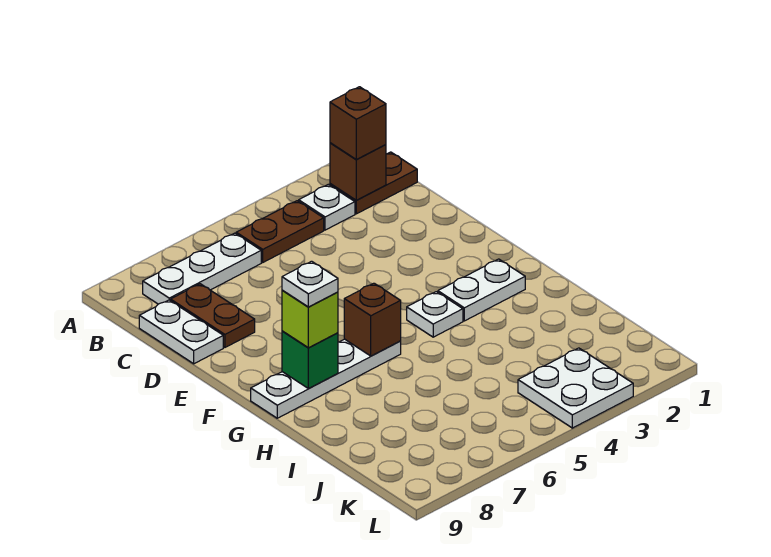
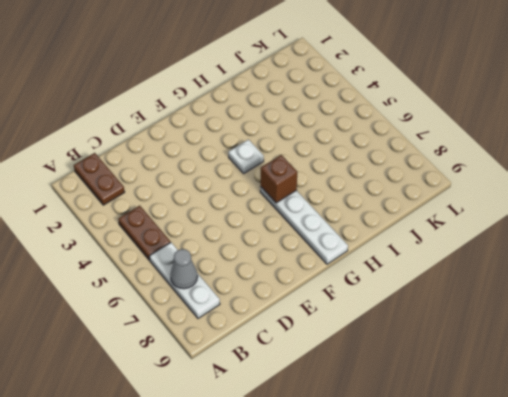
grey cone B7 level 2 -> none
none -> white plate B3 level 1
none -> brown plate C8:D8 level 1
none -> white plate C9:D9 level 1

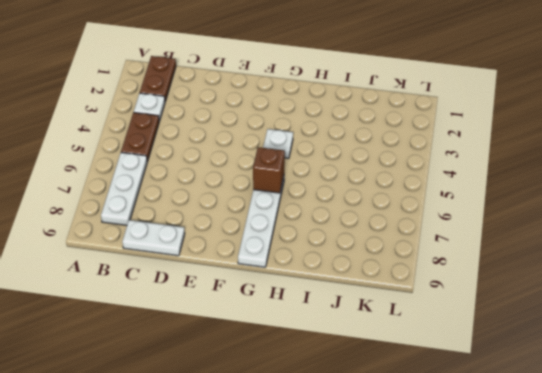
none -> brown plate C8:D8 level 1
none -> white plate G2:G3 level 1
none -> white plate K3:L4 level 1

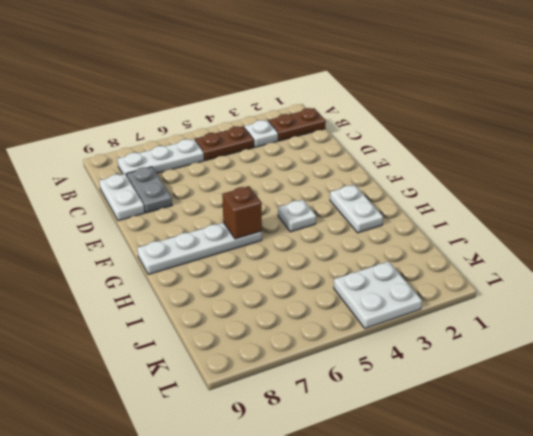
grey plate C8:D8 level 1 -> brown plate C8:D8 level 1
white plate G2:H2 level 1 -> white plate G2:G3 level 1
none -> brown brick B2 level 2
none -> green brick G8 level 2
none -> brown brick B2 level 3

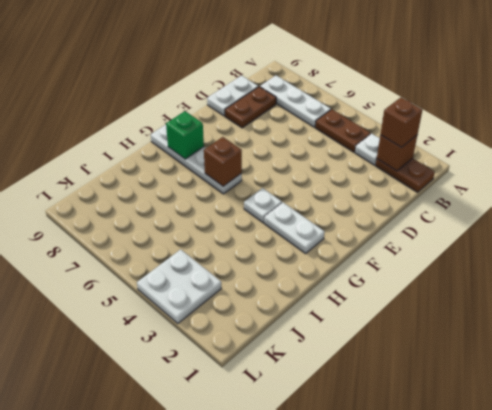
none -> lime brick G8 level 3
none -> white plate G8 level 4

